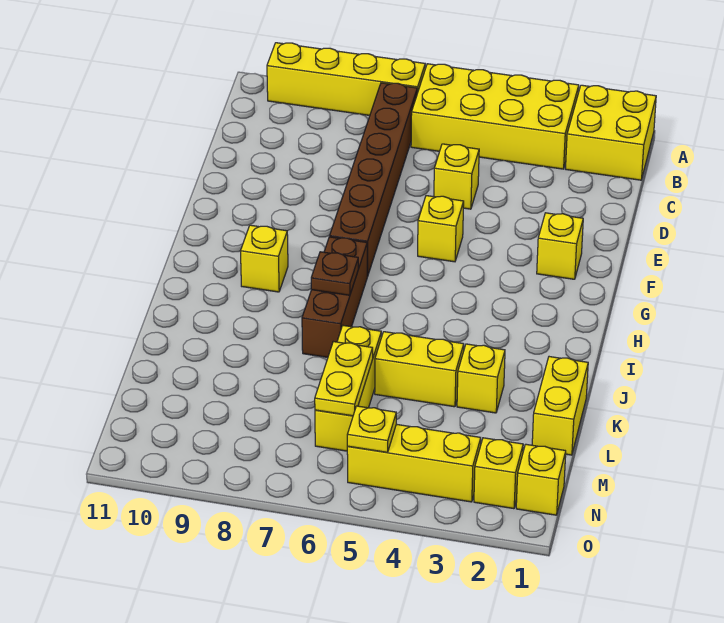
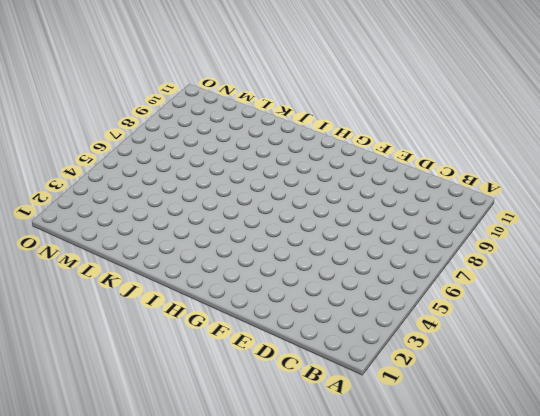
none -> yellow brick A1:B2 level 1
none -> yellow brick A3:B6 level 1
none -> yellow brick A7:A10 level 1

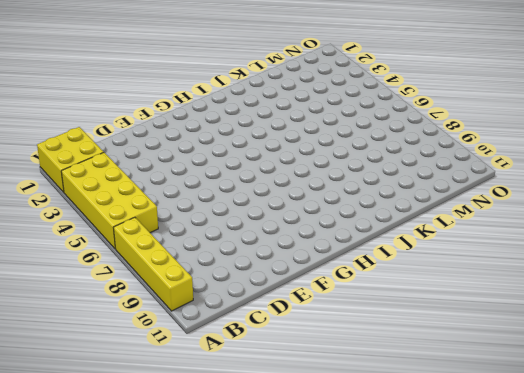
none -> brown brick B7:G7 level 1
none -> yellow brick D5 level 1
none -> yellow brick F2 level 1

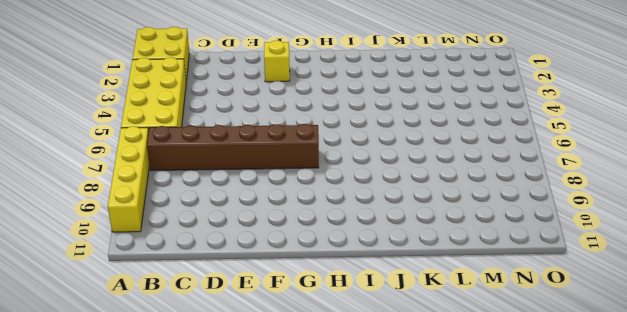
none -> yellow brick D5 level 1
none -> yellow brick F5 level 1
none -> brown brick H7:J7 level 1

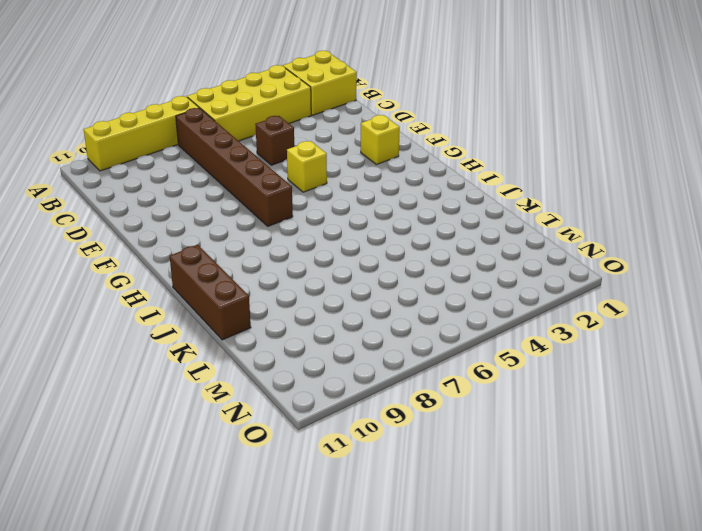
brown brick D5 level 1 -> yellow brick D5 level 1
brown brick I11:K11 level 1 -> brown brick H7:J7 level 1
none -> yellow brick H9 level 1
none -> yellow brick K1:L1 level 1
none -> yellow brick K3 level 1

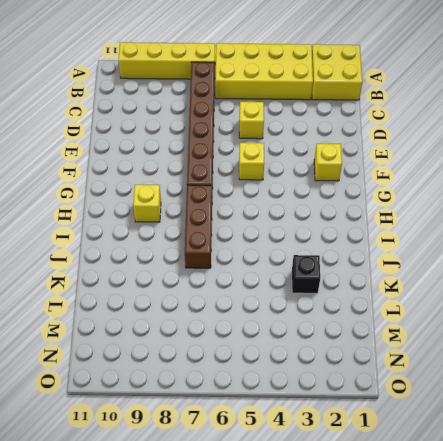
black brick K3 level 1 -> yellow brick K3 level 1
none -> yellow brick K1:L1 level 1
none -> yellow brick K4:K5 level 1
none -> yellow brick K6:M6 level 1

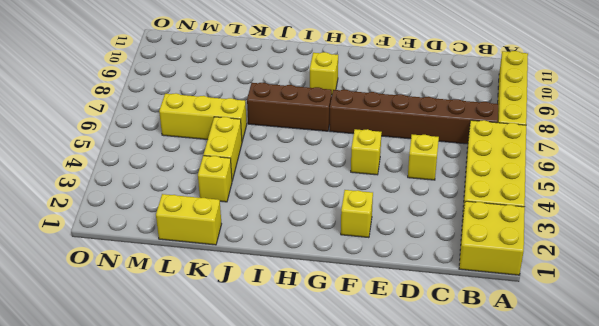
none -> yellow brick N1 level 1
none -> yellow brick N2 level 1
none -> yellow brick N3:N5 level 1

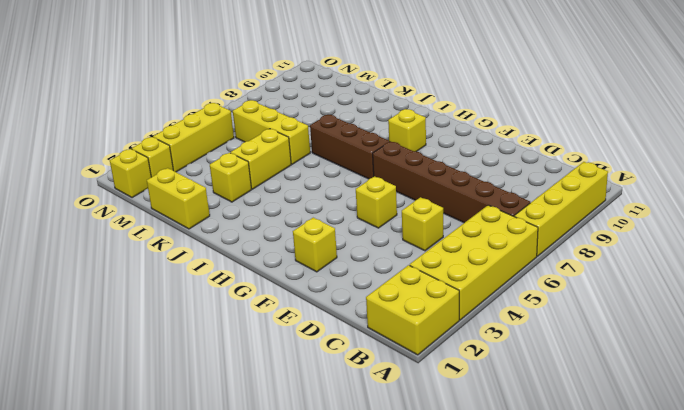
none -> brown plate I7 level 2
none -> yellow plate L6:M6 level 2
none -> yellow plate N5 level 2

